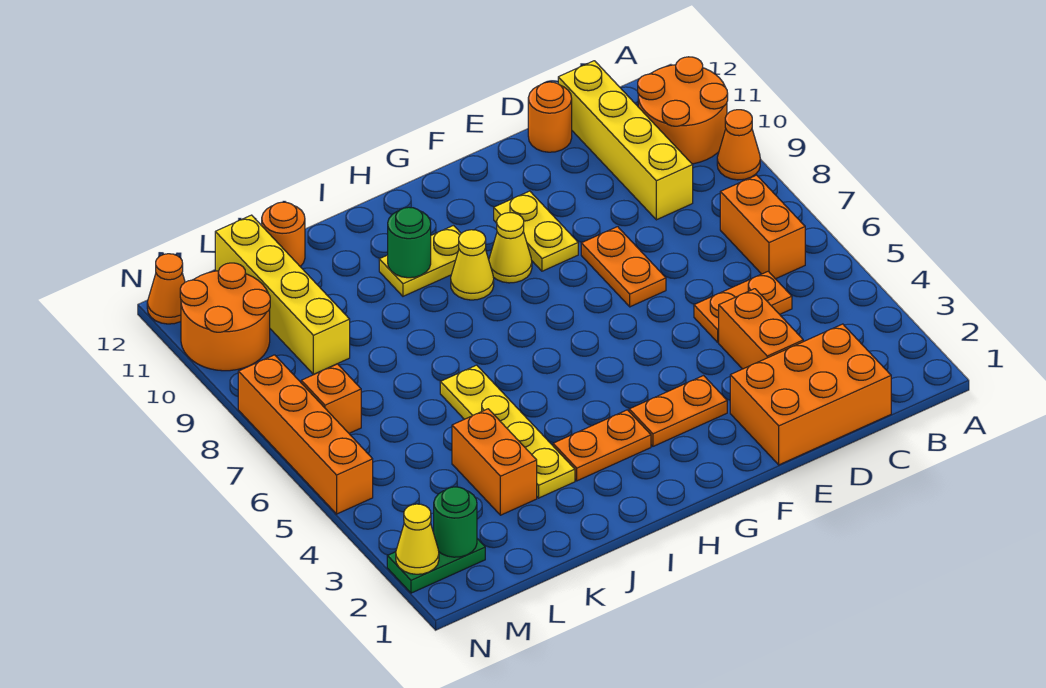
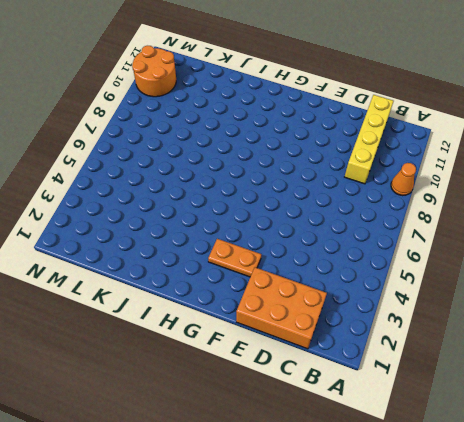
none -> orange round brick A10:B11 level 1
none -> orange brick B6:B7 level 1
none -> orange plate C5:D5 level 1

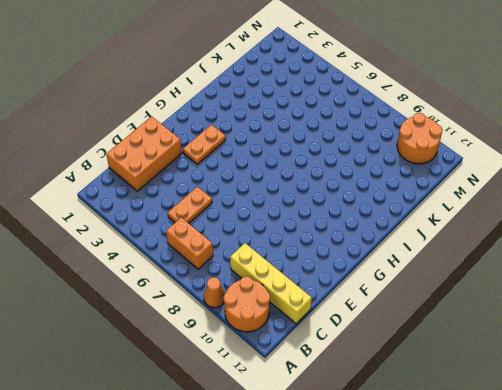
none -> orange brick D3:D4 level 1
none -> orange round brick D12 level 1
none -> orange plate E7:E8 level 1

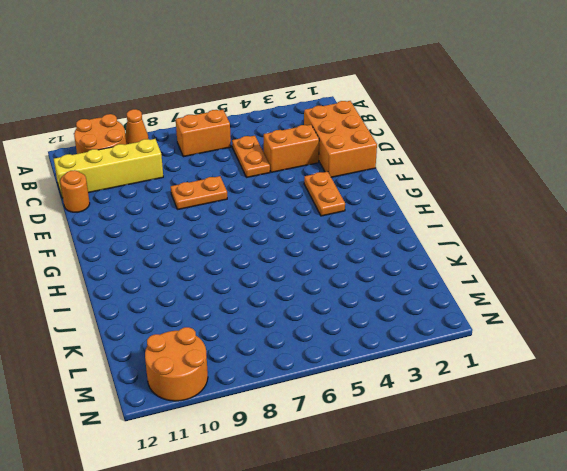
none -> yellow plate F9:F10 level 1
none -> yellow cone G9 level 1
none -> orange plate H3:I3 level 1

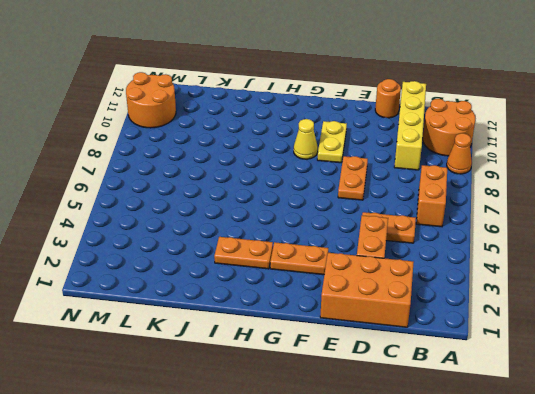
none -> yellow cone H9 level 1
none -> yellow plate H10:I10 level 1
none -> yellow plate J3:J6 level 1

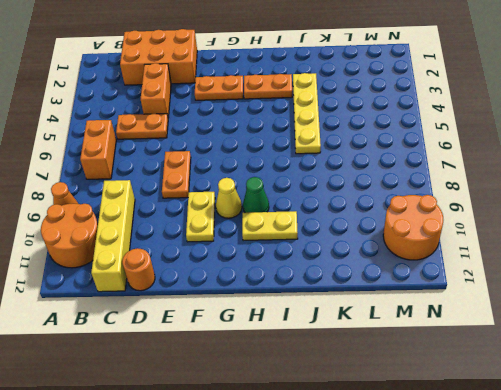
green cone H9 level 1 -> yellow cone H9 level 1
none -> orange brick K3:K4 level 1
none -> orange round brick K12 level 1
none -> yellow brick L9:L12 level 1

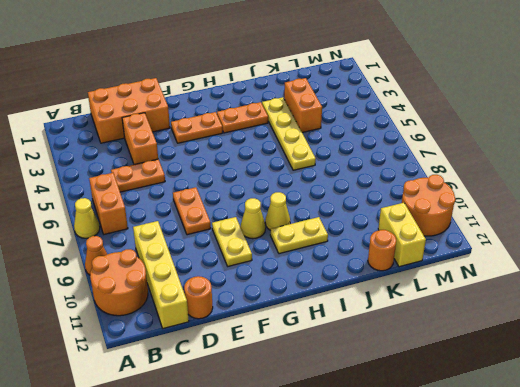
yellow cone A7 level 1 -> yellow cone N2 level 2
yellow brick L11:L12 level 1 -> yellow brick L9:L12 level 1
none -> green plate M2:N2 level 1
none -> orange brick M7 level 1
none -> orange brick N5:N8 level 1

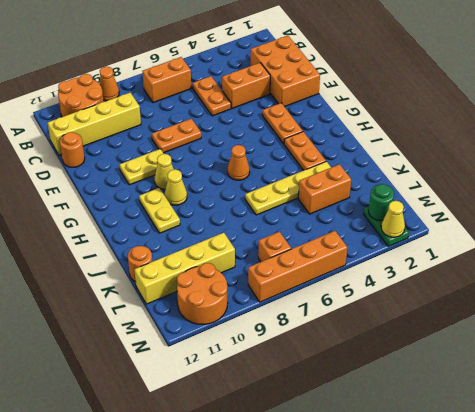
orange cone H6 level 1 -> orange cone N12 level 1
none -> green round brick I10 level 2

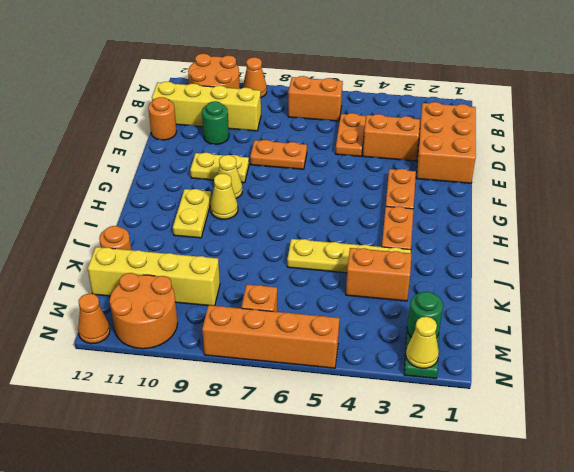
green round brick D10 level 1 -> green round brick I10 level 2

